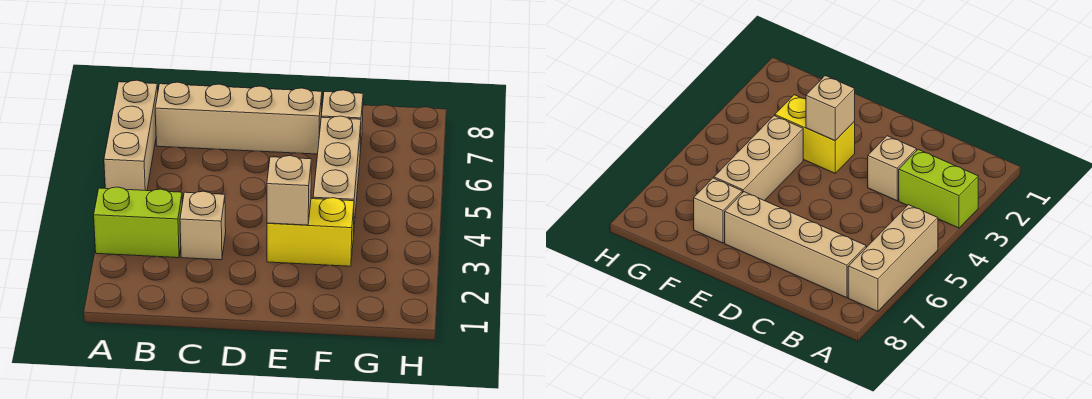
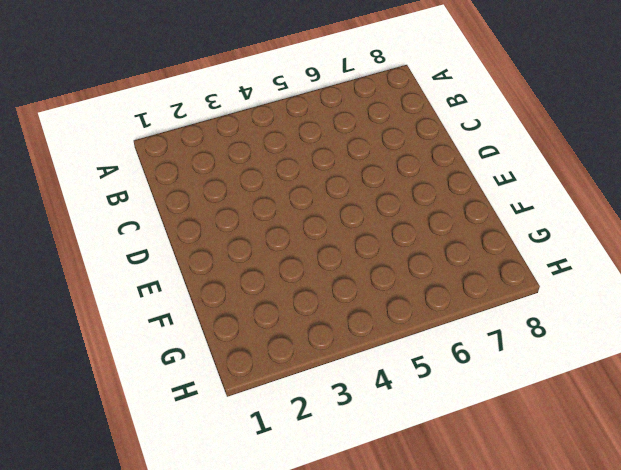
none -> lime brick A3:B3 level 1
none -> tan brick A5:A7 level 1

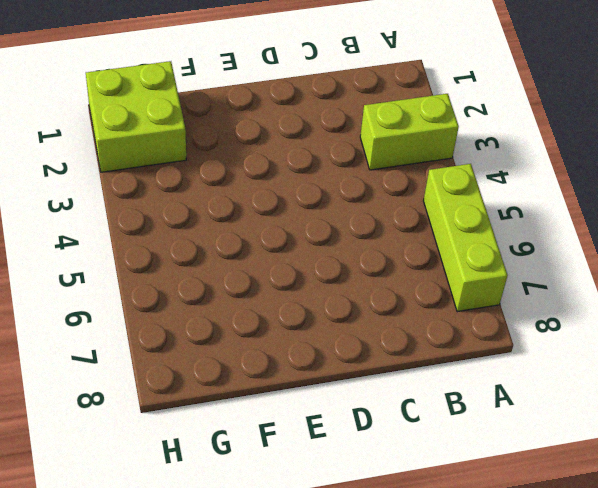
lime brick A5:A7 level 1 -> tan brick A5:A7 level 1
lime brick G1:H2 level 1 -> none
none -> tan brick B7:E7 level 1
none -> tan brick C3 level 1

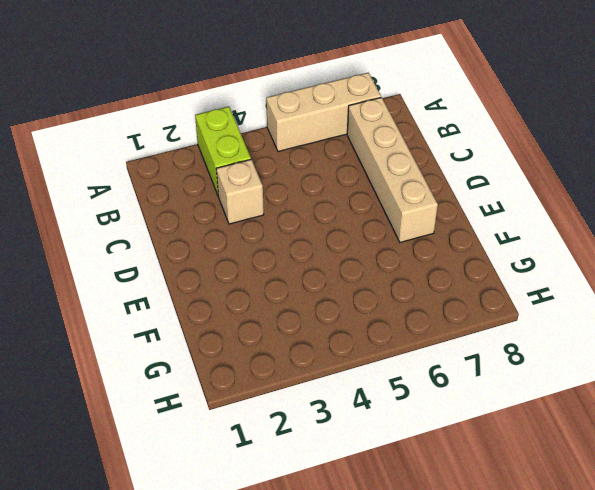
none -> yellow brick E3:F3 level 1
none -> tan brick F4:F6 level 1

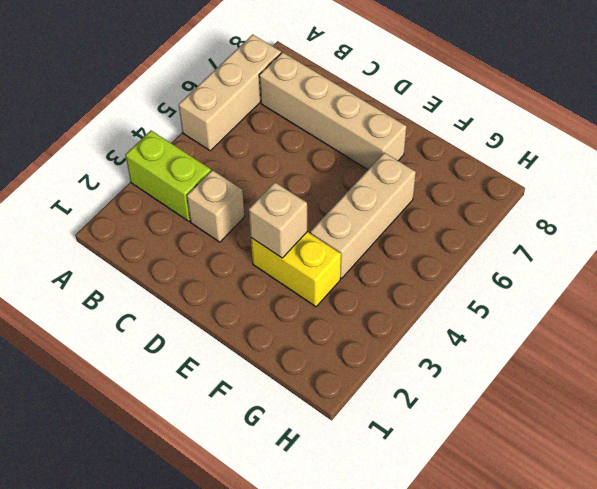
none -> tan brick F7 level 1

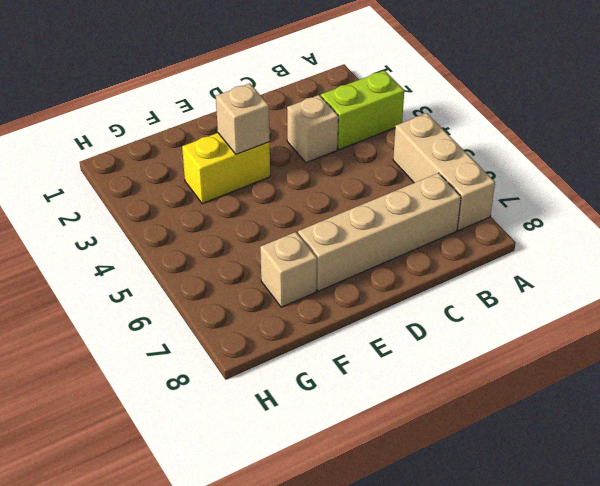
none -> tan brick F4:F6 level 1

